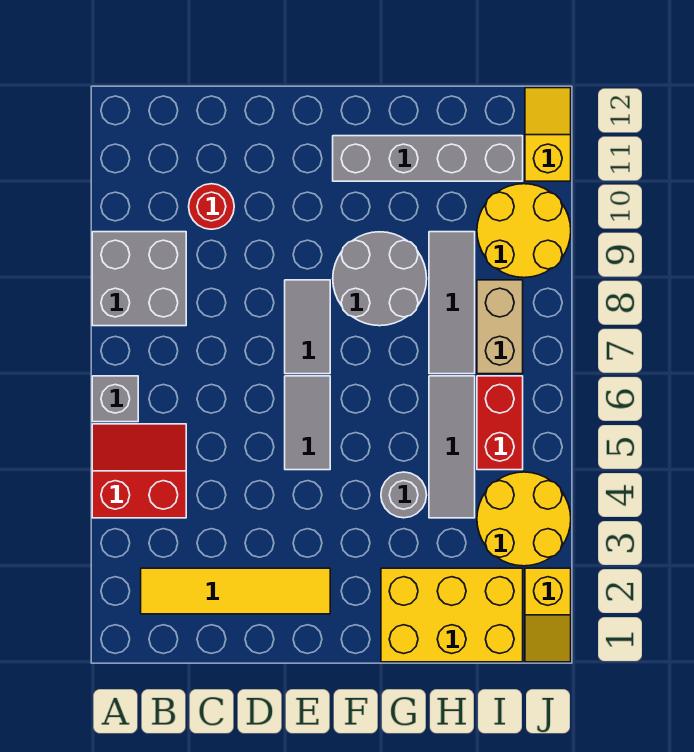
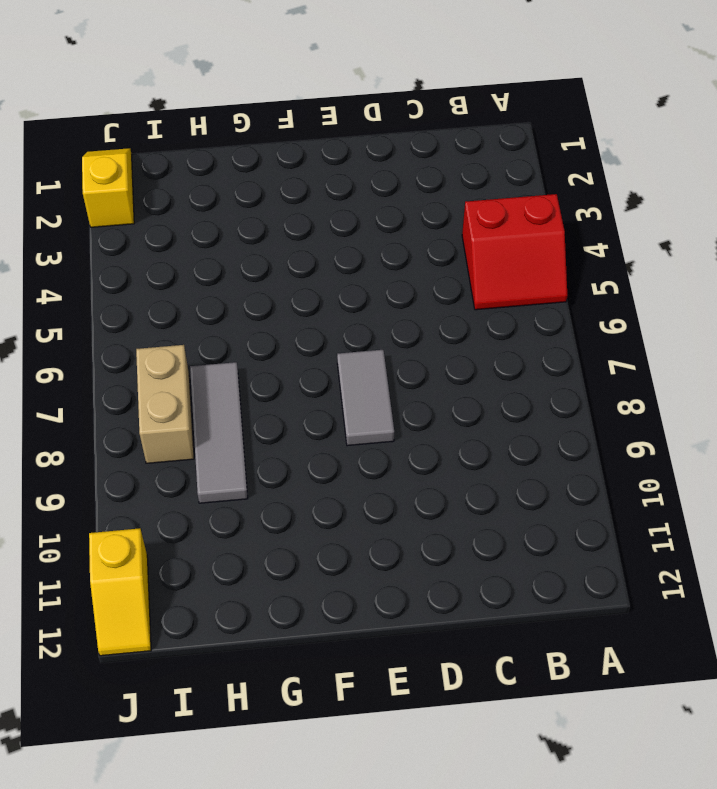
none -> grey brick A6 level 1
none -> grey brick A8:B9 level 1
none -> yellow tile B2:E2 level 1

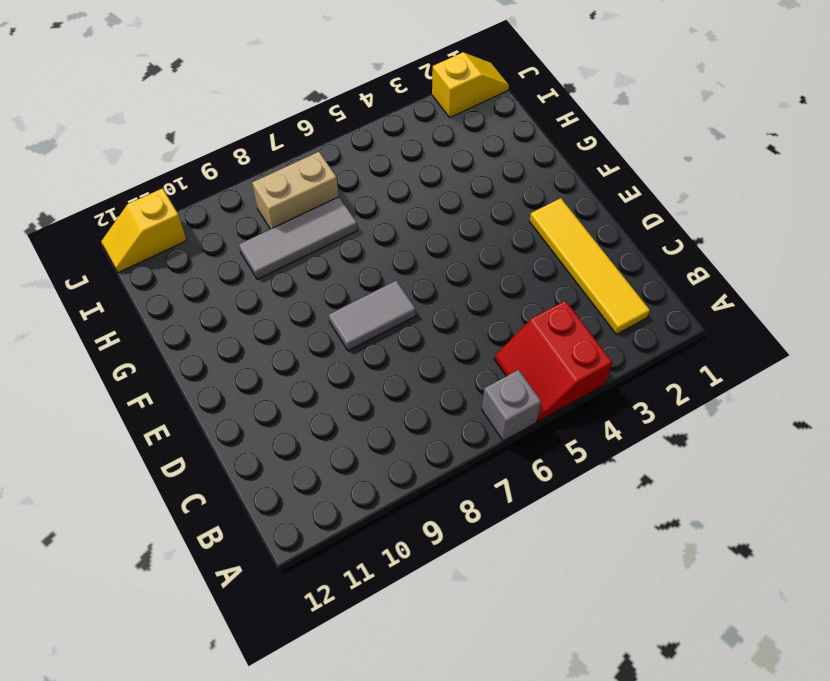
none -> grey brick A8:B9 level 1
none -> red round brick C10 level 1
none -> grey tile E5:E6 level 1

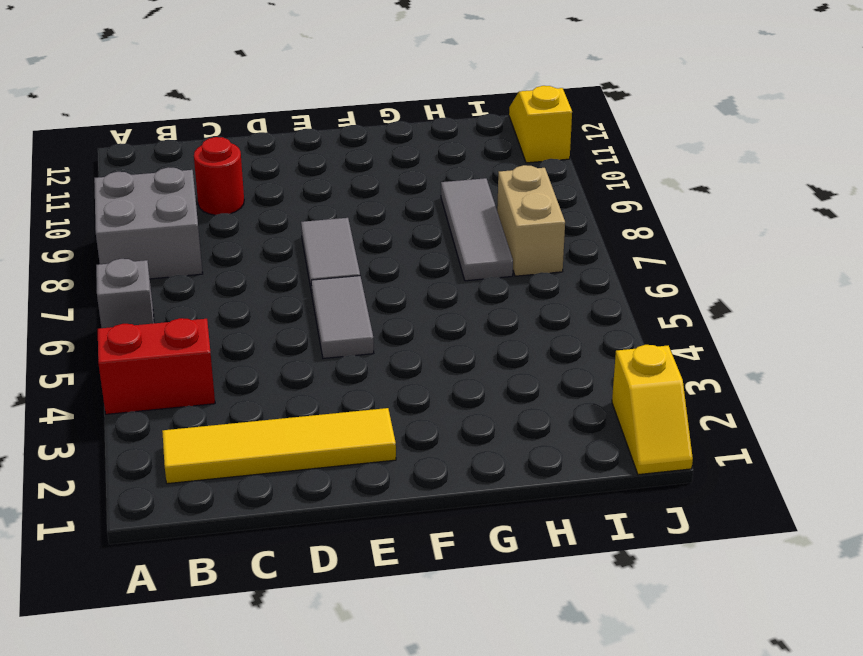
none -> grey round brick F8:G9 level 1
none -> grey brick F11:I11 level 1
none -> yellow brick G1:I2 level 1

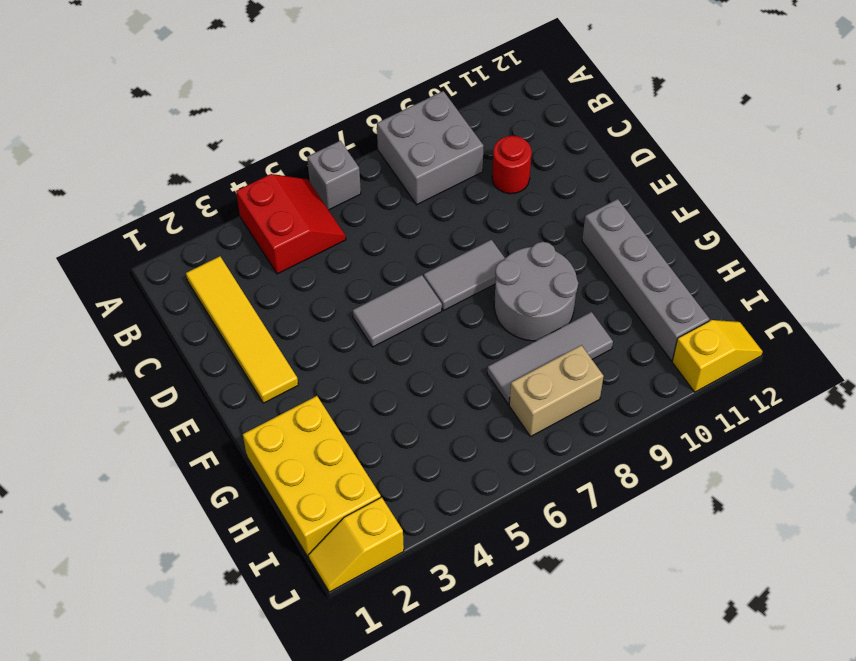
none -> grey round brick G4 level 1
none -> grey tile H4:H6 level 1
none -> yellow round brick I3:J4 level 1

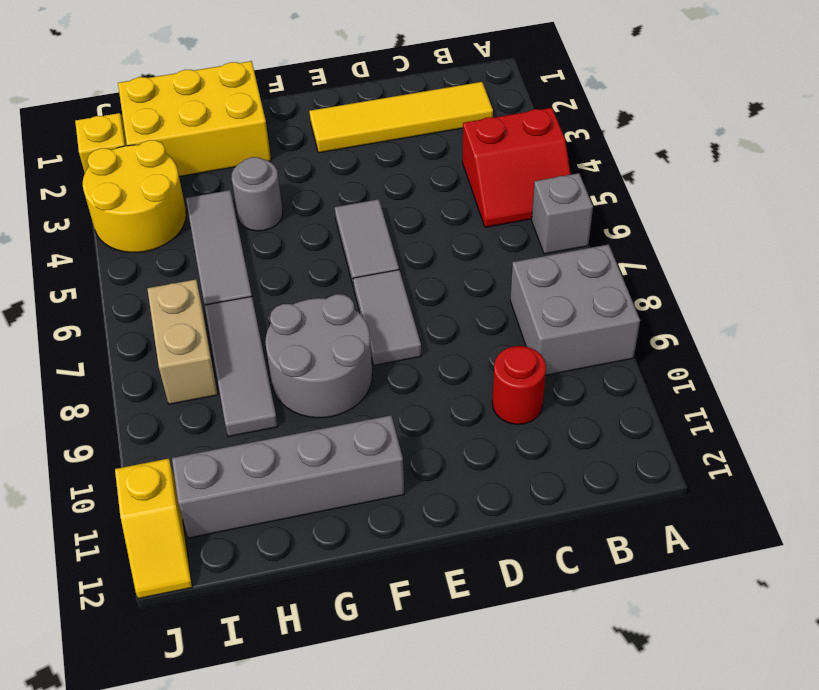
none -> red brick I5:I6 level 1
none -> yellow round brick I9:J10 level 1

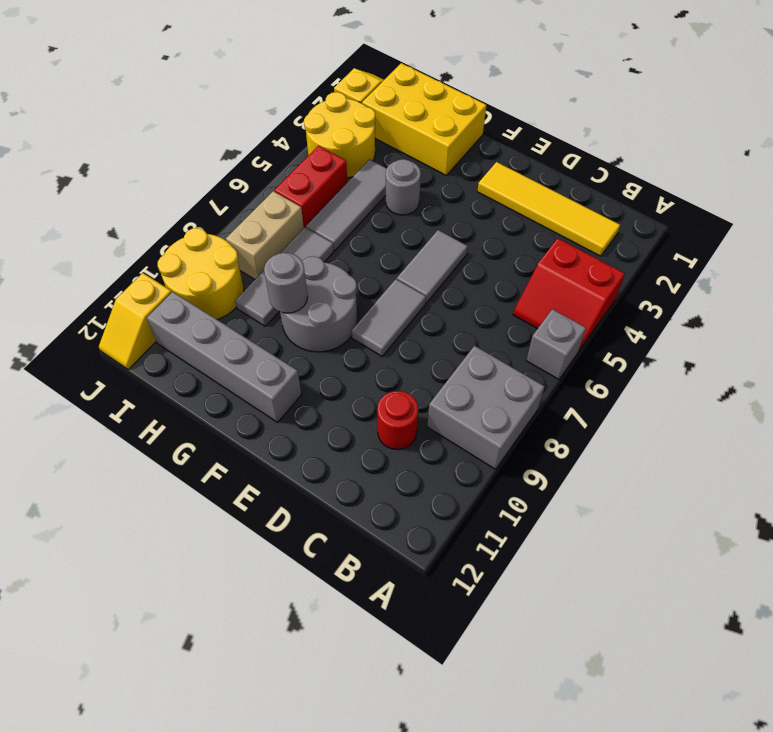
grey round brick G9 level 2 -> none

